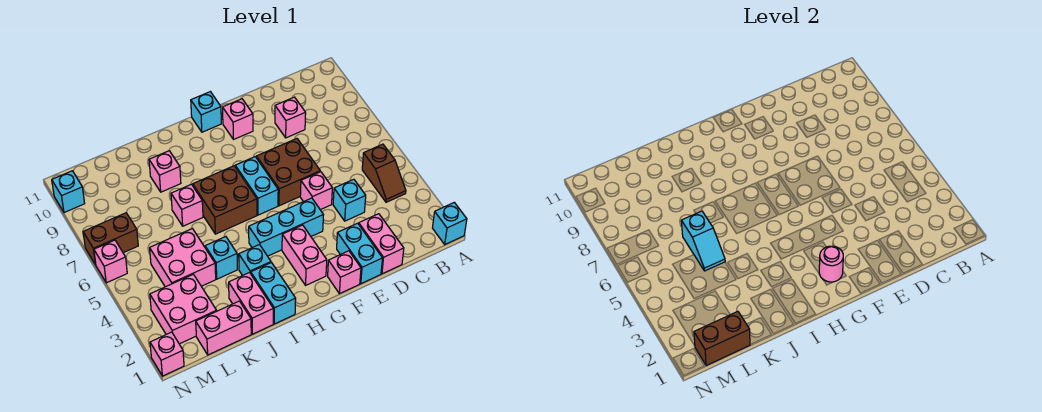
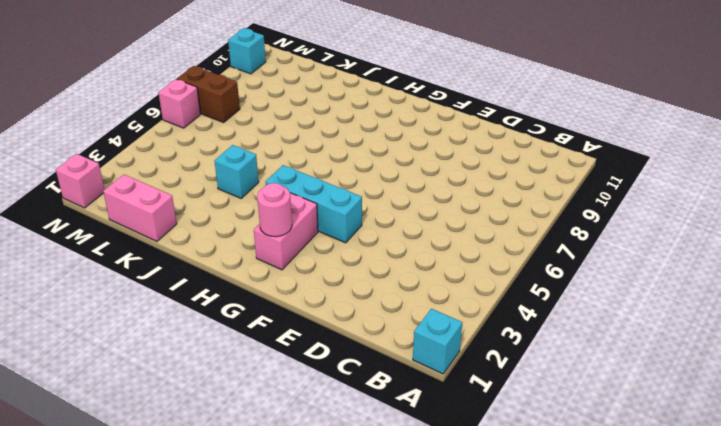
none -> brown slope B4:B5 level 1 top 5
none -> pink brick D1:D2 level 1
none -> cyan brick D4 level 1
none -> pink brick D9 level 1

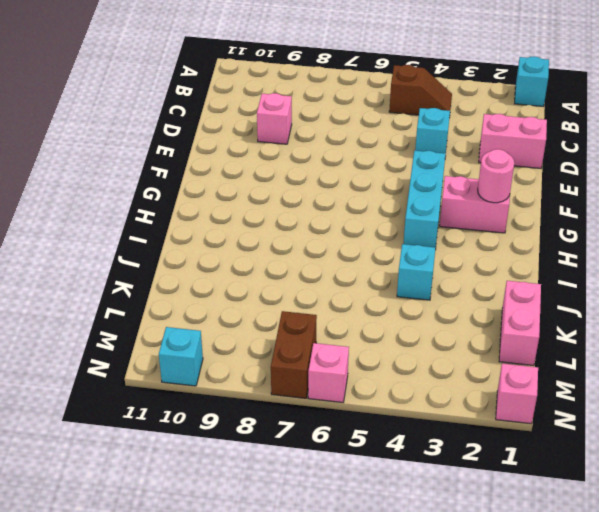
none -> cyan brick E1:E2 level 1
none -> pink brick E5 level 1
none -> brown brick E6:F7 level 1
none -> pink brick F1 level 1

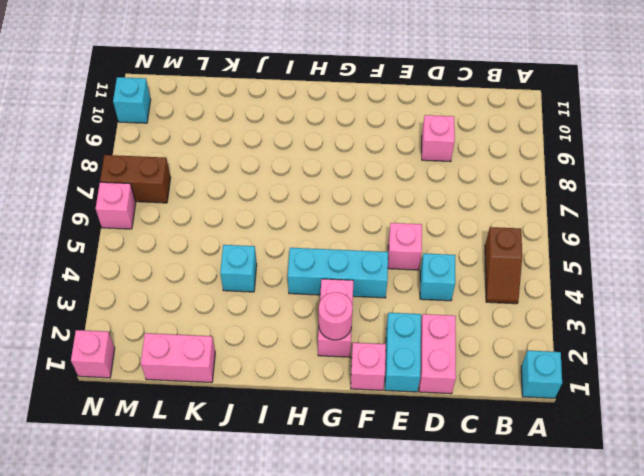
none -> brown brick E6:F7 level 1
none -> pink brick F10 level 1
none -> cyan brick G6:G7 level 1
none -> cyan brick G11 level 1

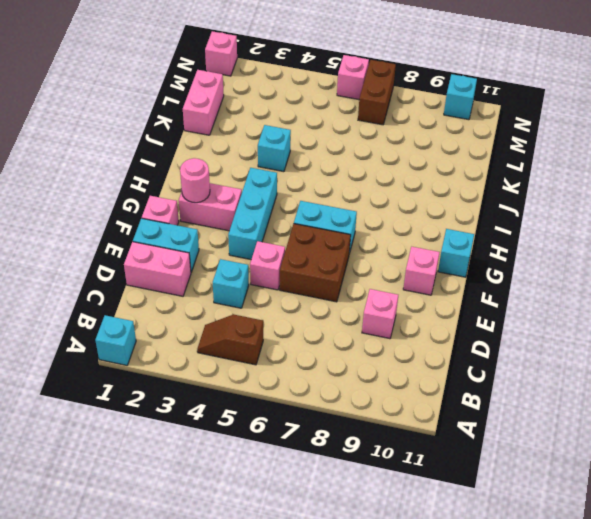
none -> brown brick H6:I7 level 1
none -> cyan brick I1:I2 level 1
none -> cyan brick I3 level 1
none -> pink brick J1:J2 level 1

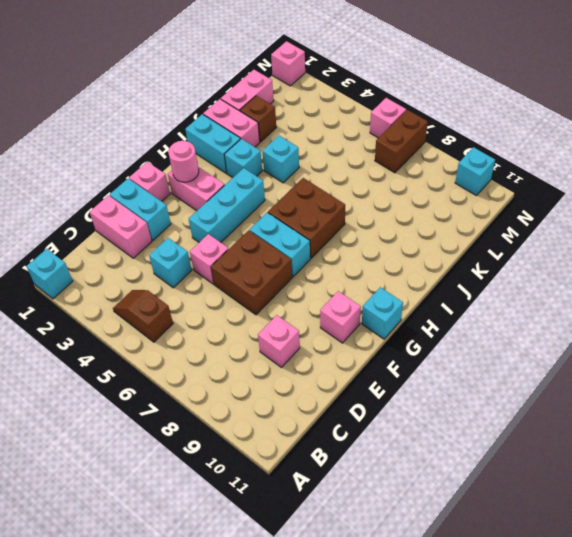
brown brick K2 level 1 -> none
none -> pink brick J7 level 1
none -> pink brick J9 level 1
none -> pink brick K4:L5 level 1
none -> pink brick L2:M3 level 1

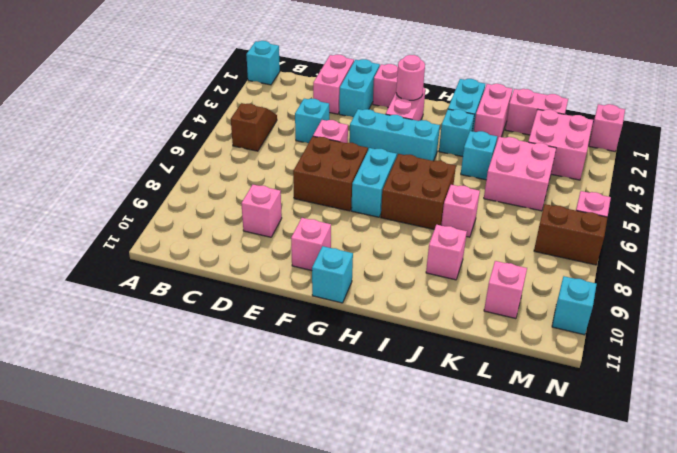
pink brick L10 level 1 -> none
none -> cyan slope K5:K6 level 2 top 6
none -> brown brick L1:M1 level 2

